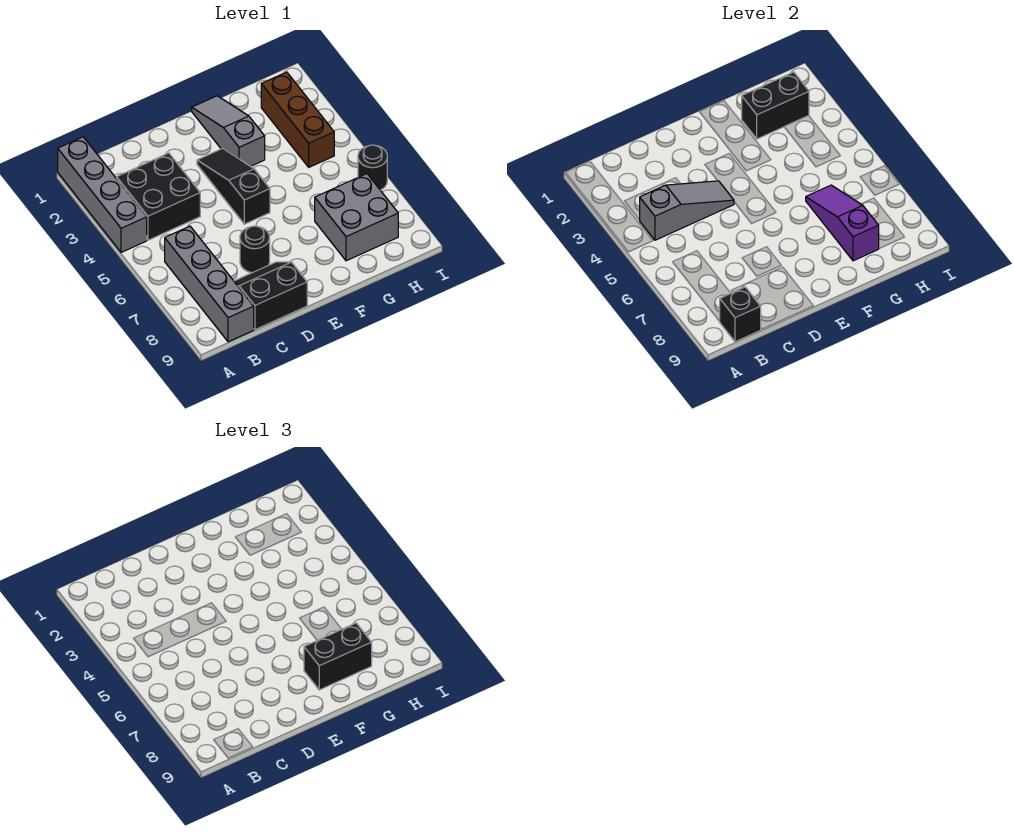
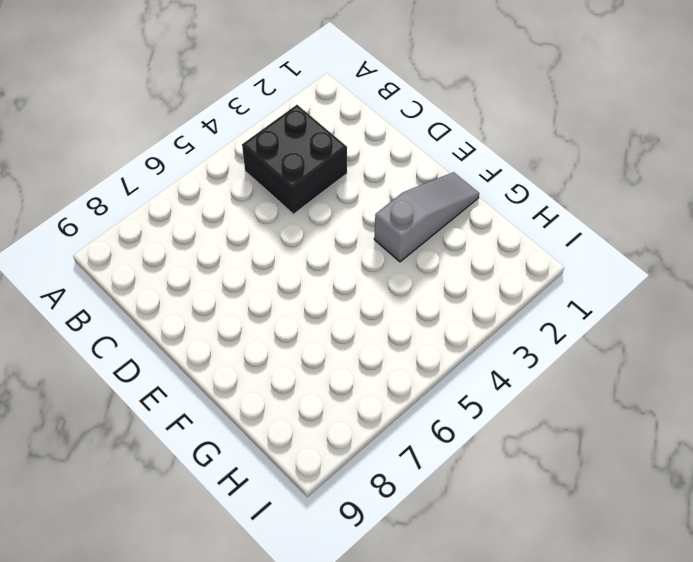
none -> grey brick A1:A4 level 1
none -> grey brick B6:B9 level 1
none -> black slope C8:D9 level 1 top 9

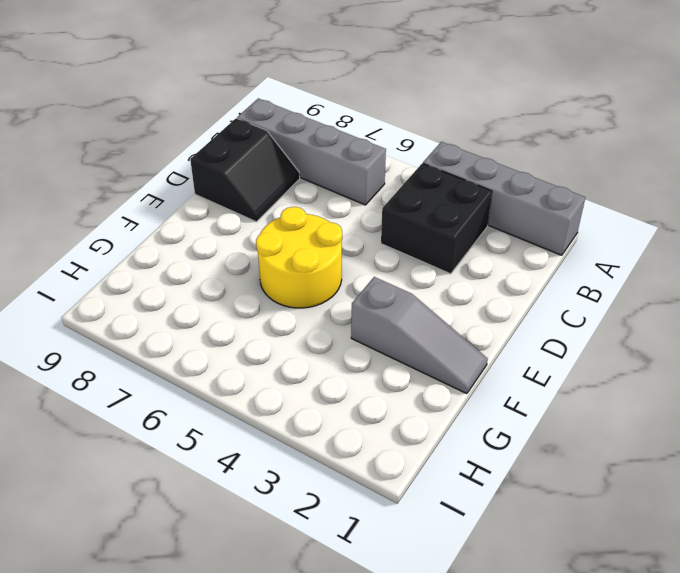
yellow round brick E5:F6 level 1 -> black slope E3:E5 level 1 top 5
none -> black round brick D7 level 1
none -> grey brick G7:H8 level 1
none -> brown brick H2:H4 level 1

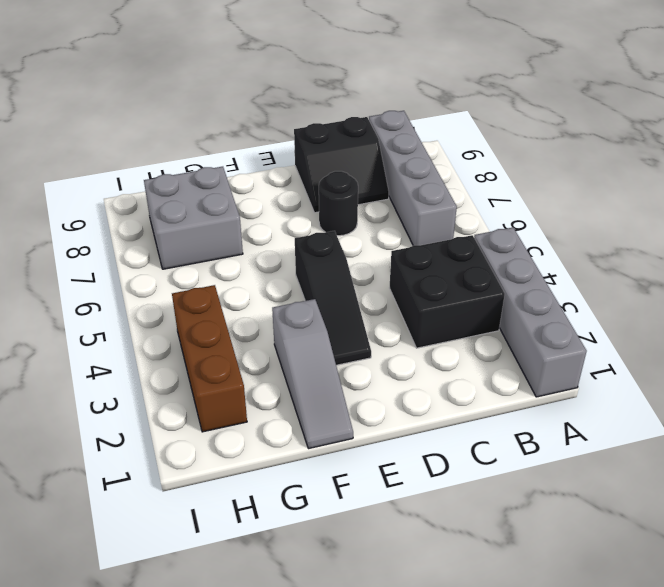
none -> black round brick I6 level 1
none -> grey slope B4:D4 level 2 top B
none -> black brick B9 level 2

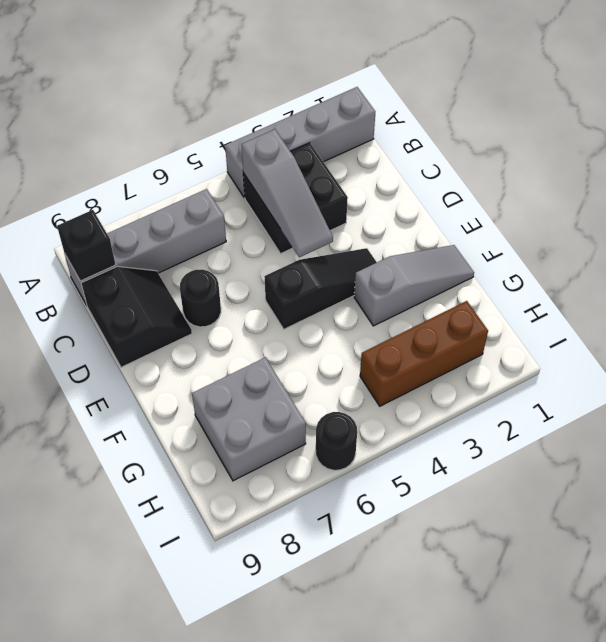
none -> black brick G2:H2 level 2
none -> purple slope G6:G8 level 2 top 8
none -> black brick F8:G8 level 3

